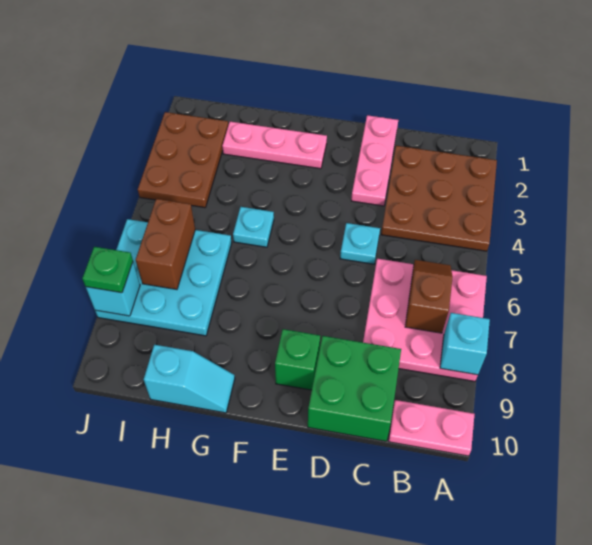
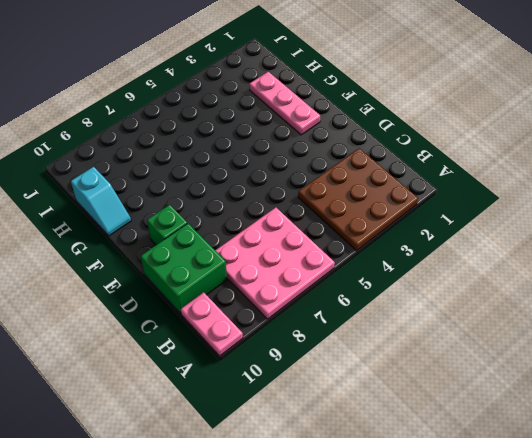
none -> pink plate D1:D3 level 1
none -> cyan plate D5 level 1
none -> cyan plate G5 level 1

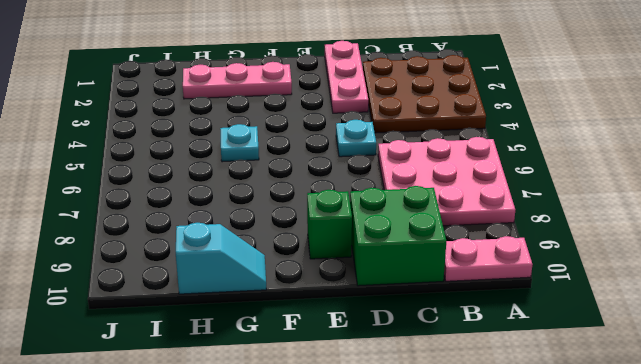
none -> cyan plate H6:J8 level 1
none -> brown plate I2:J4 level 1
none -> cyan brick A8 level 2

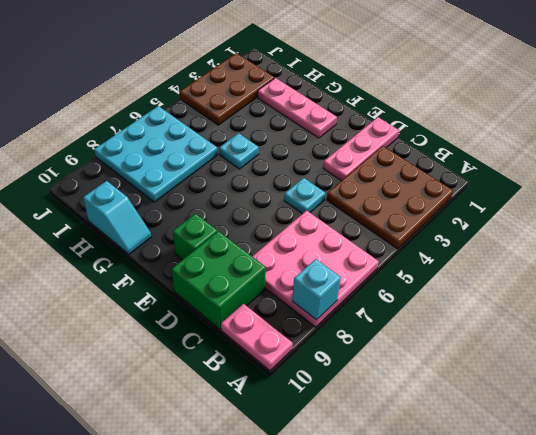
none -> brown slope B6:B7 level 2 top 7
none -> brown brick I6:I7 level 2
none -> cyan brick J8 level 2

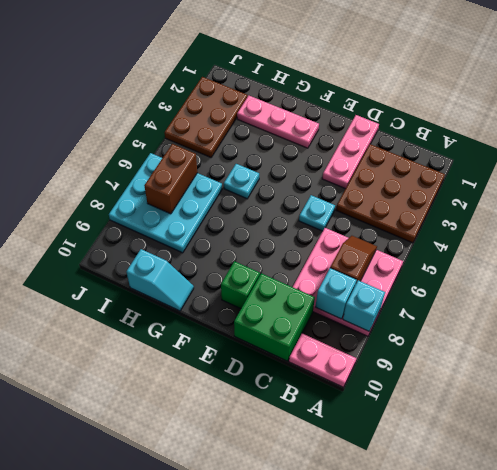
cyan brick B8 level 2 -> cyan brick J8 level 2
none -> green plate J8 level 3

